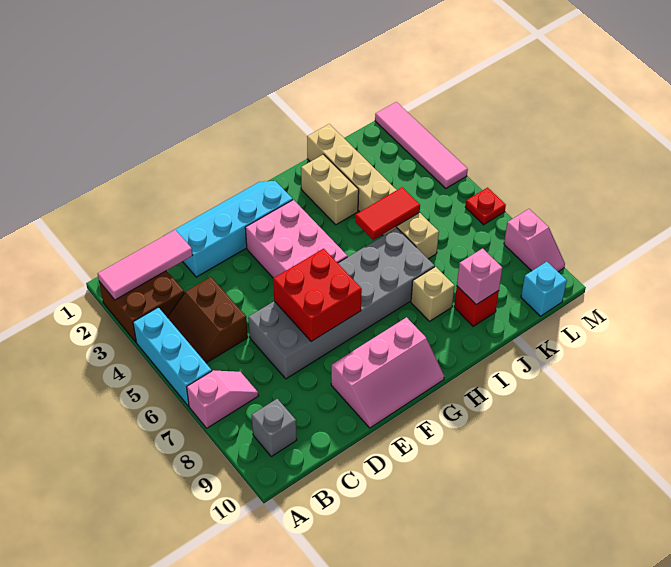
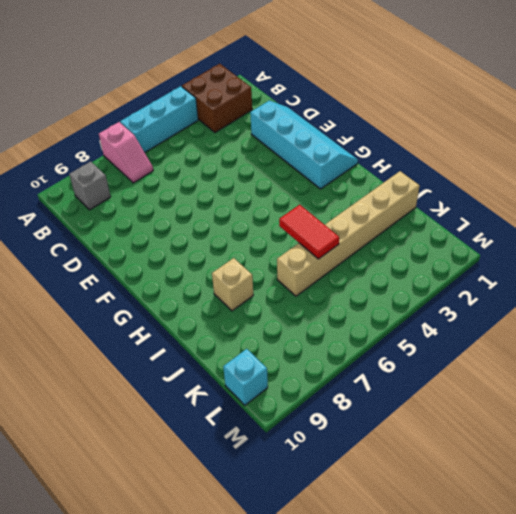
none -> brown slope B4:C5 level 1 top C
none -> grey brick D6:I7 level 1
none -> pink slope E9:G10 level 1 top 9

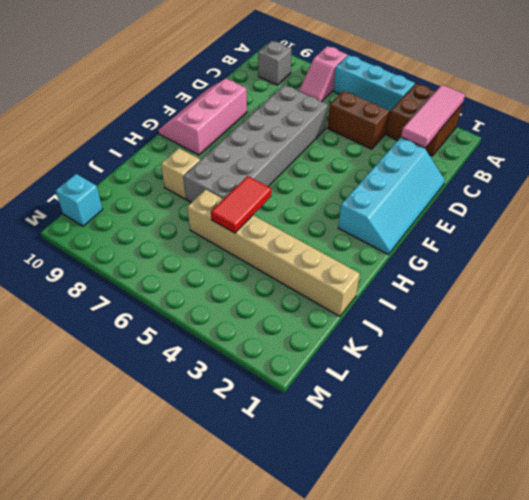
none -> pink brick F3:G5 level 1
none -> tan brick I2:I3 level 1
none -> red brick J9 level 1

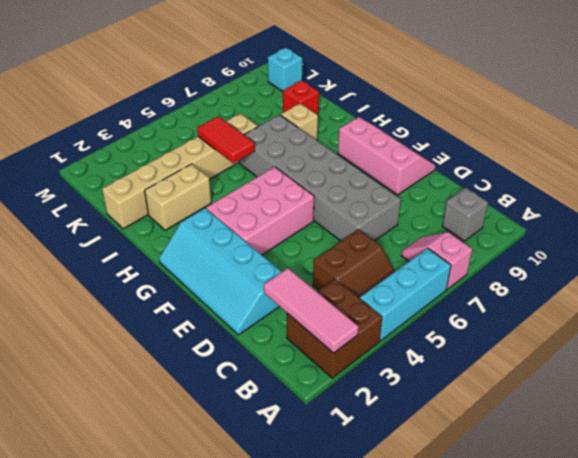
none -> pink tile M1:M4 level 1
none -> red plate M6 level 1
none -> pink slope M8:M9 level 1 top 8

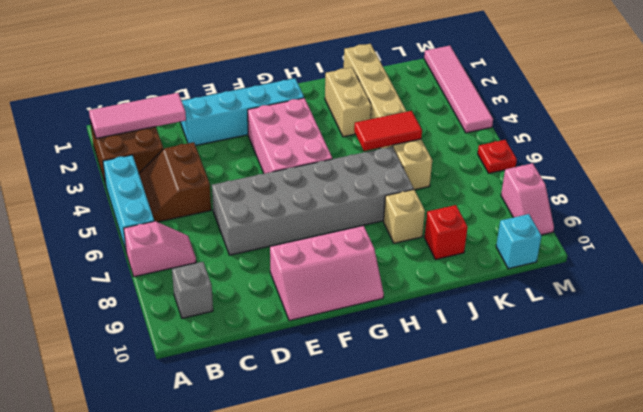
none -> red brick E6:F7 level 2
none -> pink brick J9 level 2

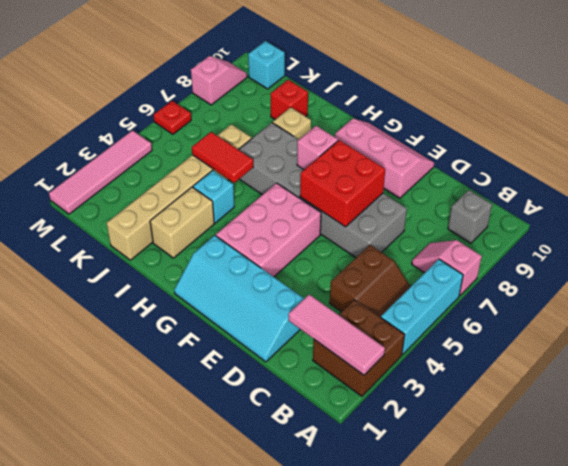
pink brick G7 level 2 -> pink brick J9 level 2
cyan brick I4 level 1 -> none

